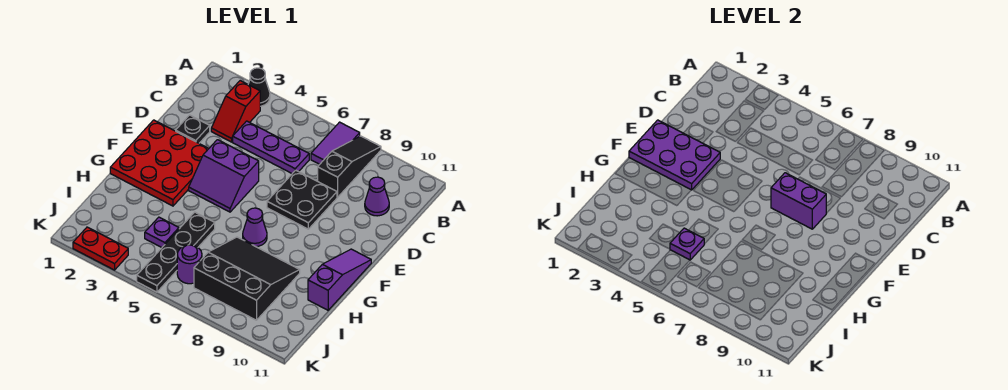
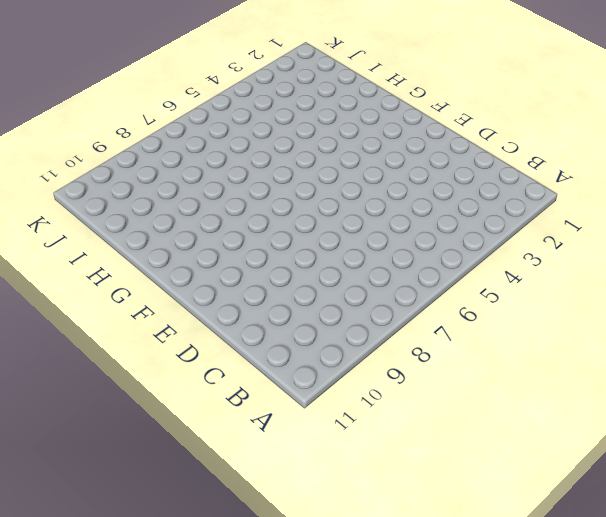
none -> black cone A3 level 1
none -> purple tile A7:B7 level 1
none -> black slope A8:C8 level 1 top C

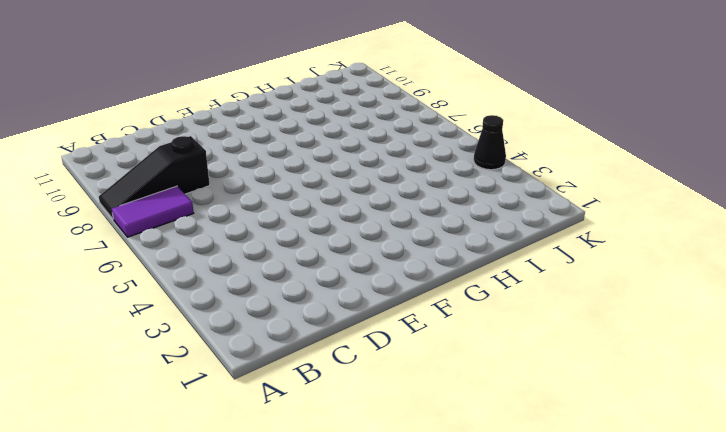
black cone K4 level 1 -> black cone A3 level 1
none -> red slope B3:C3 level 1 top B
none -> purple plate C4:C6 level 1
none -> purple cone C10 level 1

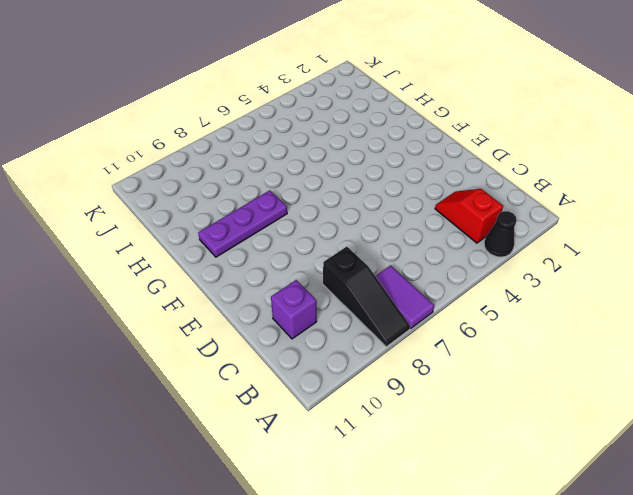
purple brick C10 level 1 -> purple cone C10 level 1
purple plate G8:G10 level 1 -> purple plate C4:C6 level 1
none -> black plate D2 level 1
none -> black plate D7:E8 level 1
none -> red plate E1:G3 level 1

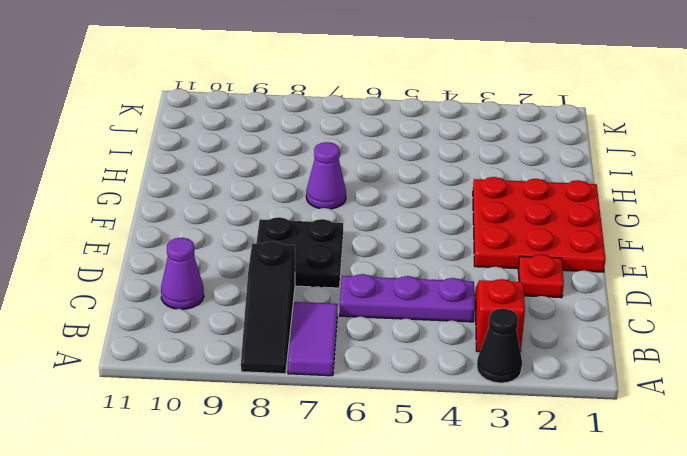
red plate D2 level 1 -> black plate D2 level 1
none -> purple slope E4:F5 level 1 top E
none -> purple slope F11:H11 level 1 top H
none -> black plate H5:K5 level 1

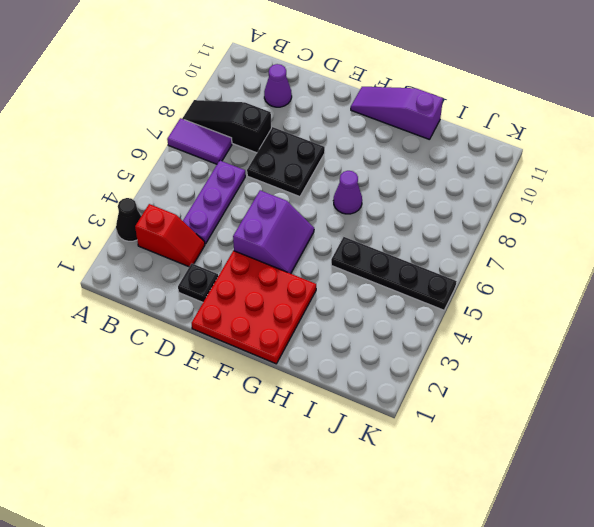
none -> black slope H7:J9 level 1 top J
none -> purple plate I4 level 1
none -> purple round brick J6 level 1

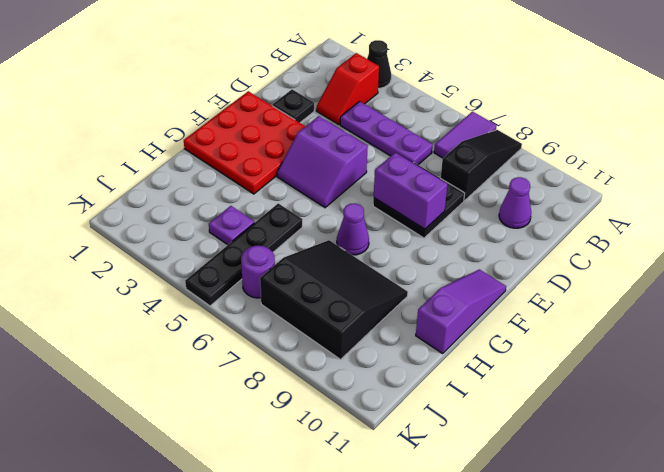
none -> red plate K2:K3 level 1
none -> purple plate E1:F3 level 2
none -> purple plate I5 level 2

